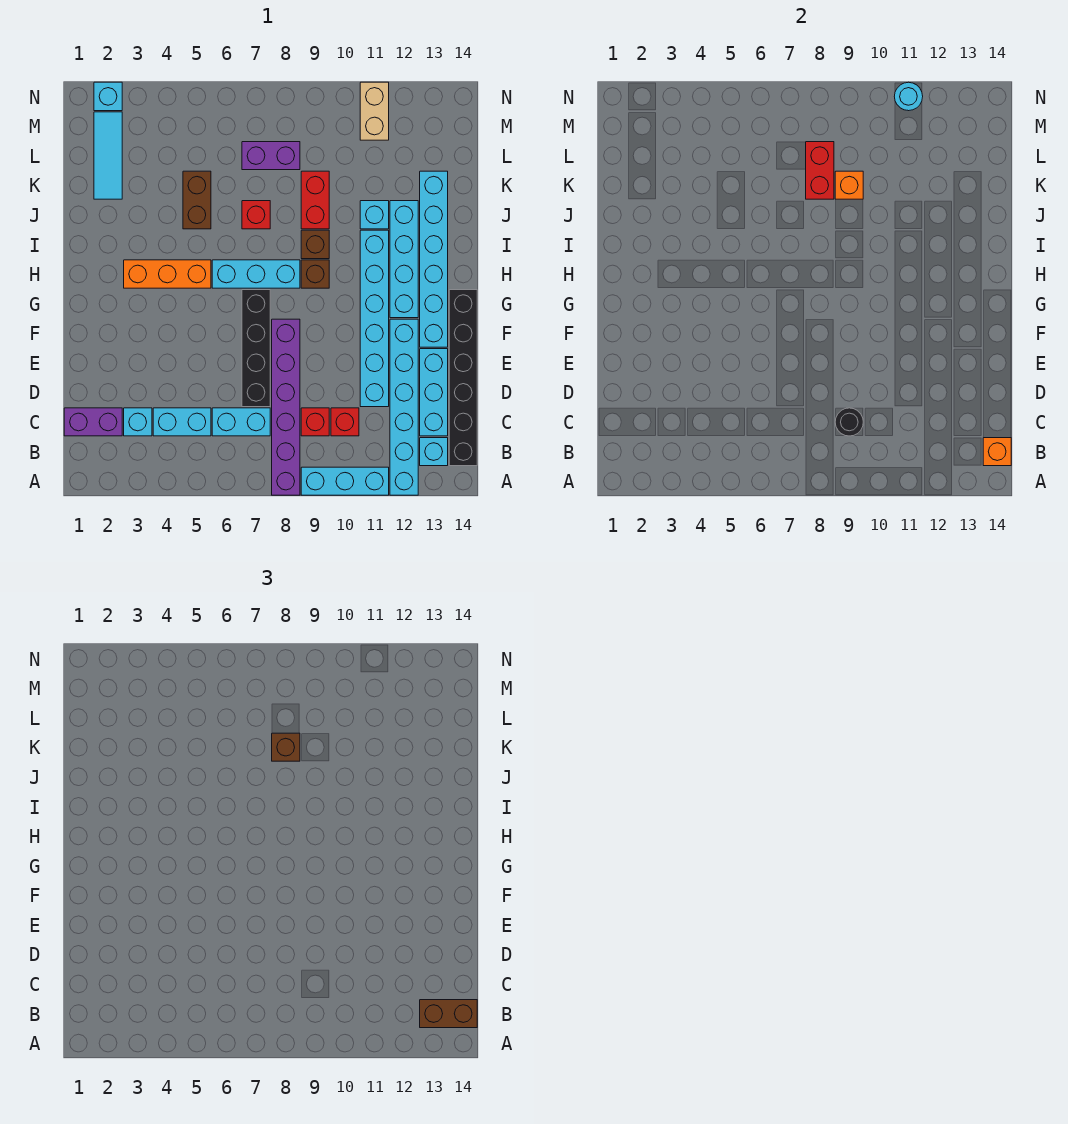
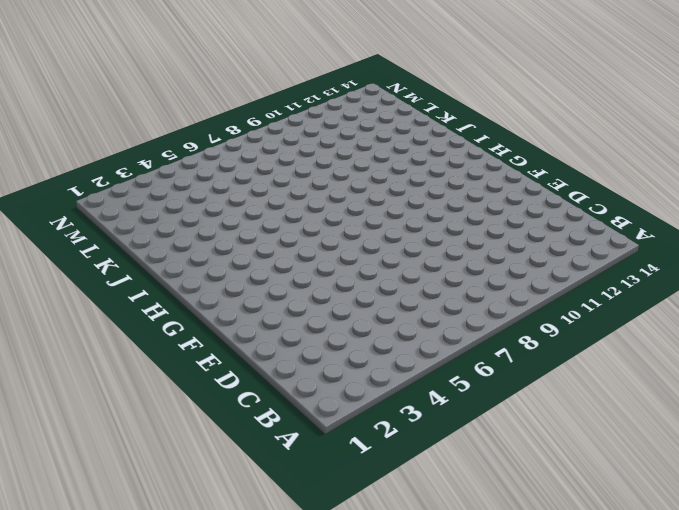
none -> purple brick A8:F8 level 1
none -> cyan brick A9:A11 level 1
none -> cyan brick A12:F12 level 1
none -> cyan brick B13 level 1

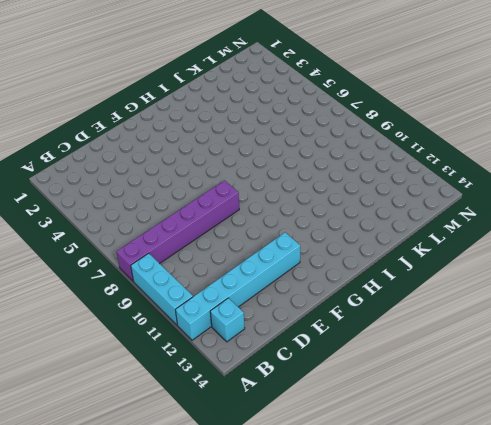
none -> black brick B14:G14 level 1
none -> purple brick C1:C2 level 1
none -> cyan brick C3 level 1
none -> cyan brick C4:C5 level 1

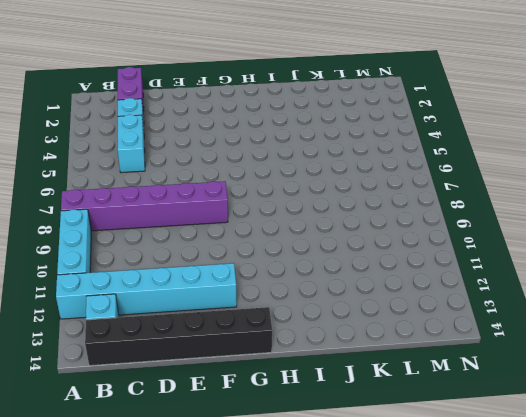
none -> cyan brick C6:C7 level 1
none -> red brick C9 level 1
none -> red brick C10 level 1
none -> cyan brick C13:E13 level 1

